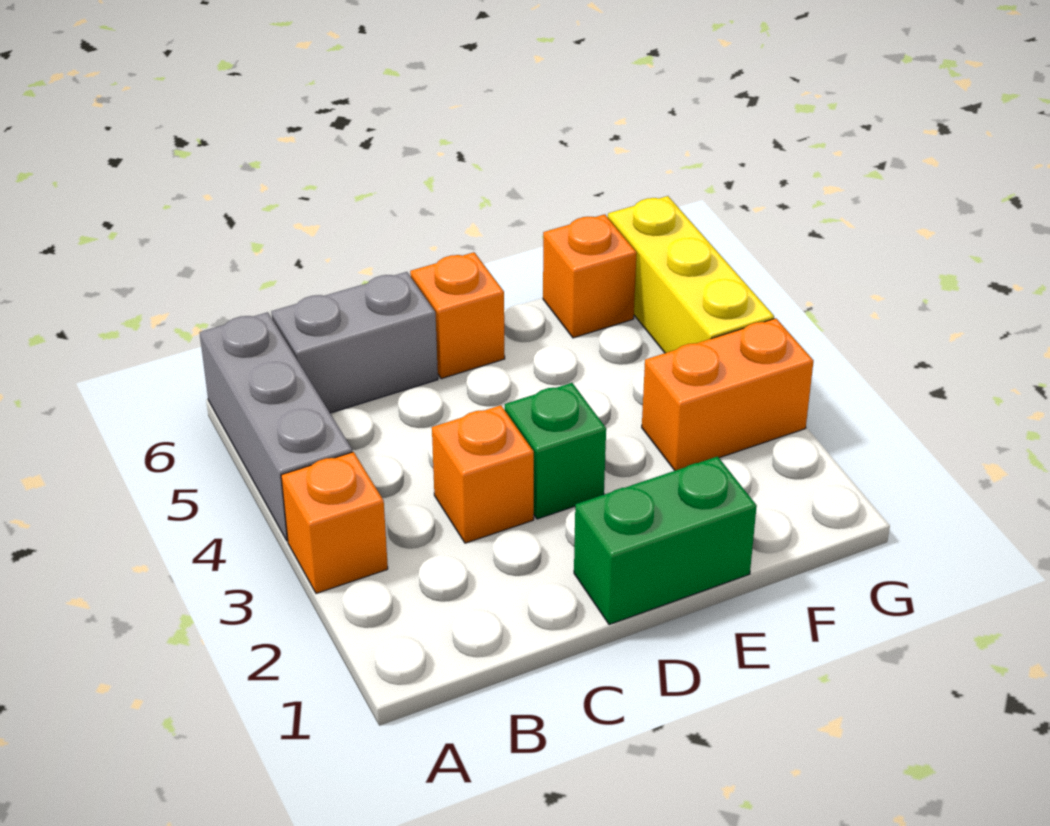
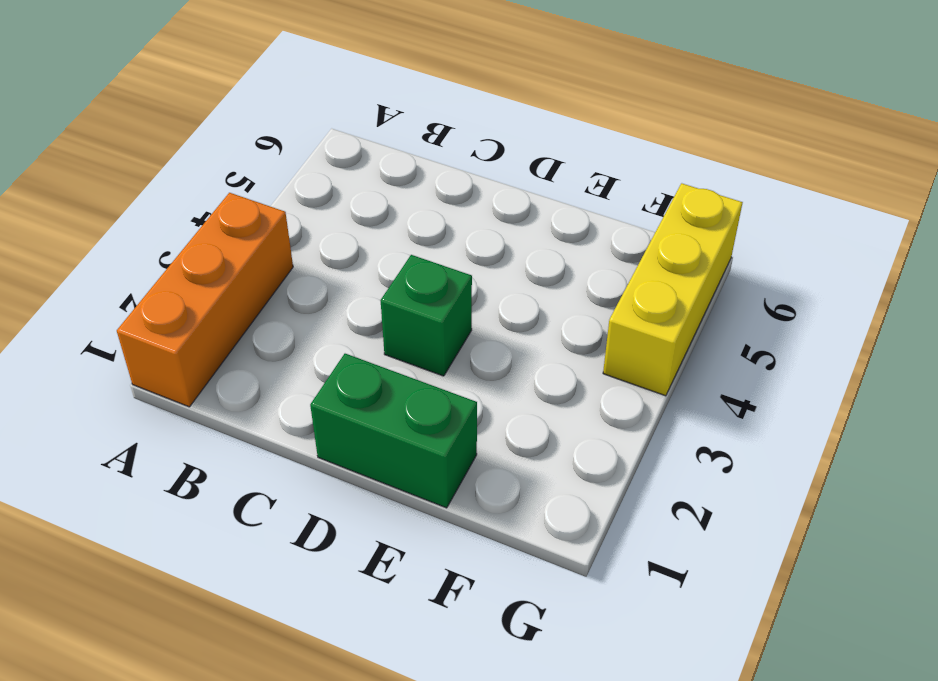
orange brick A1:A3 level 1 -> orange brick A3 level 1
none -> grey brick A4:A6 level 1
none -> grey brick B6:C6 level 1

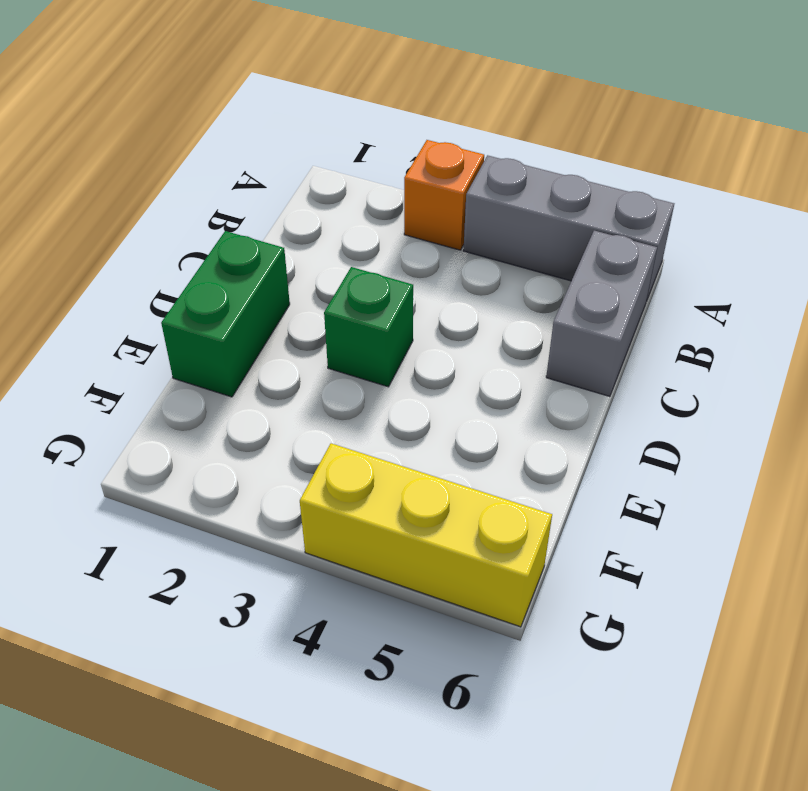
none -> orange brick C3 level 1
none -> orange brick D6 level 1

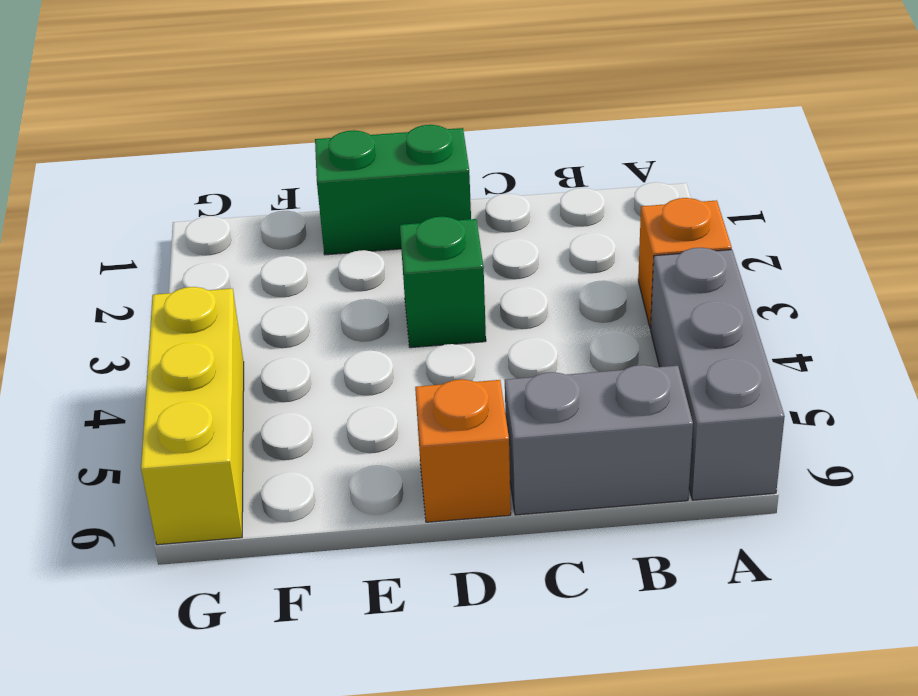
none -> orange brick C3 level 1
none -> orange brick F3:G3 level 1

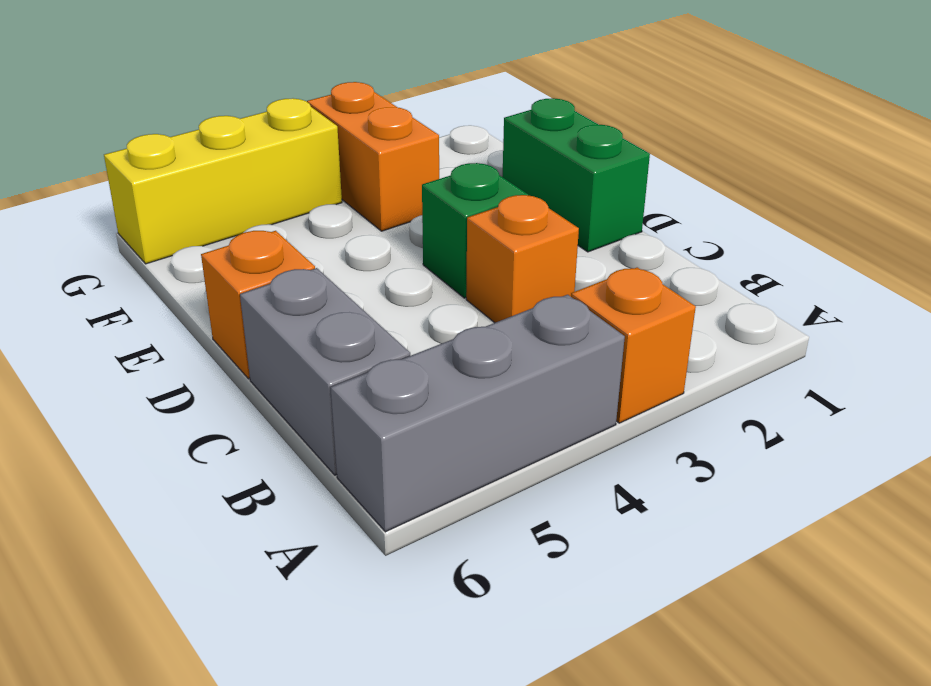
none -> orange brick F6 level 1

